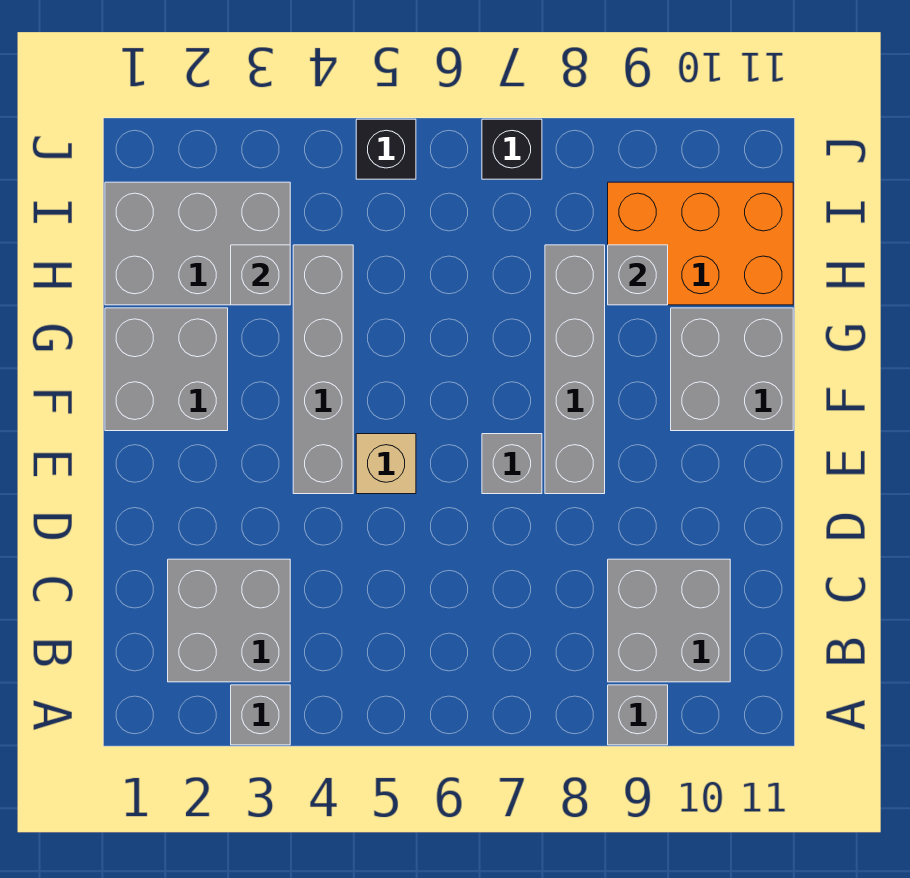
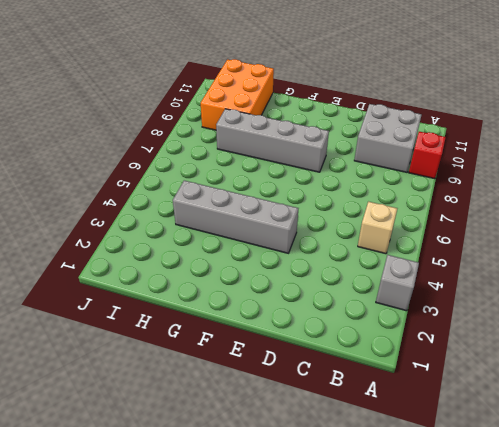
red brick A9 level 1 -> grey brick A9 level 1
tan brick B5 level 1 -> tan brick E5 level 1
none -> grey brick B2:C3 level 1
none -> grey brick E7 level 1
none -> grey brick F1:G2 level 1

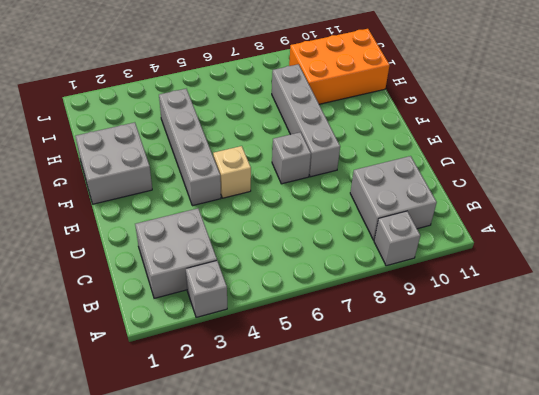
none -> grey brick F10:G11 level 1
none -> grey brick H1:I3 level 1
none -> black brick J5 level 1

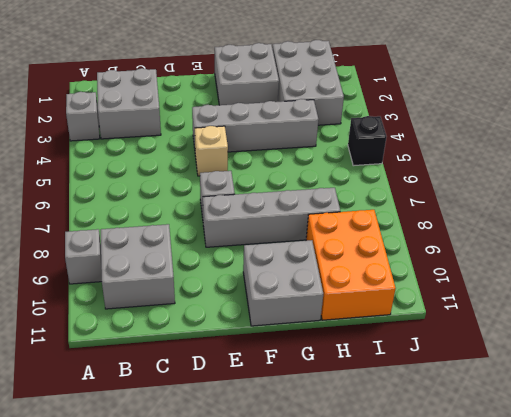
none -> black brick J7 level 1
none -> grey brick H3 level 2
none -> grey brick H9 level 2

